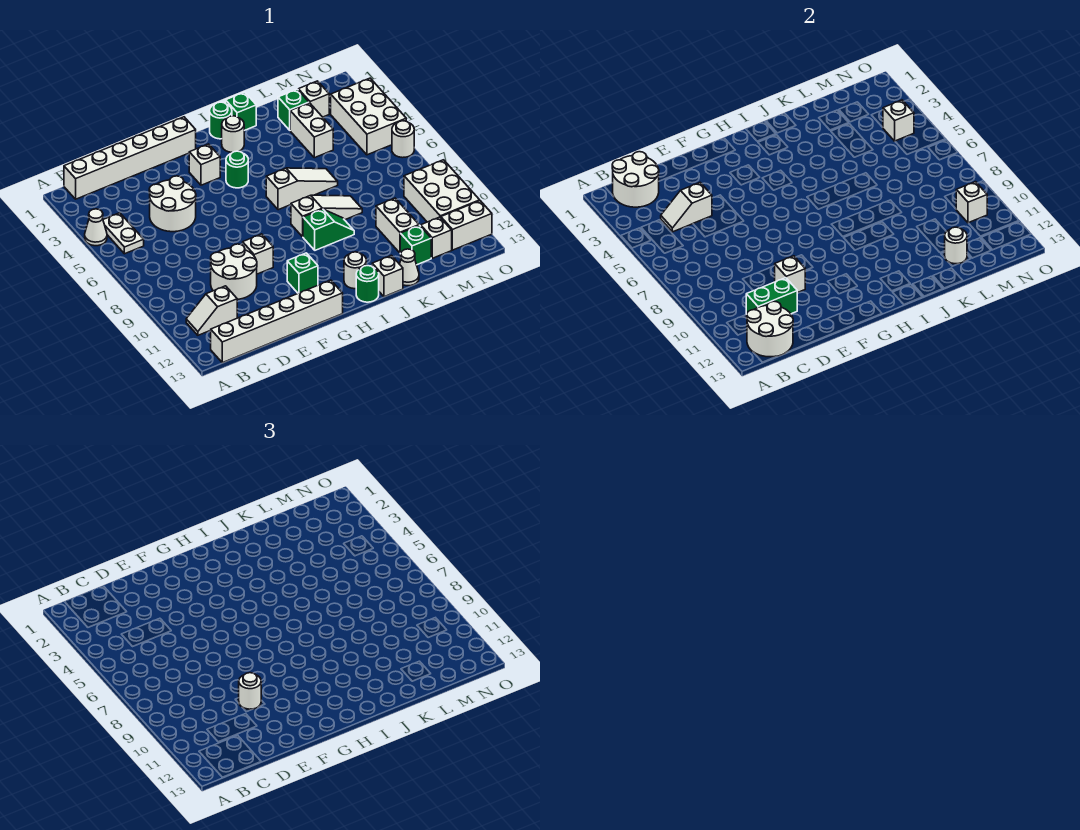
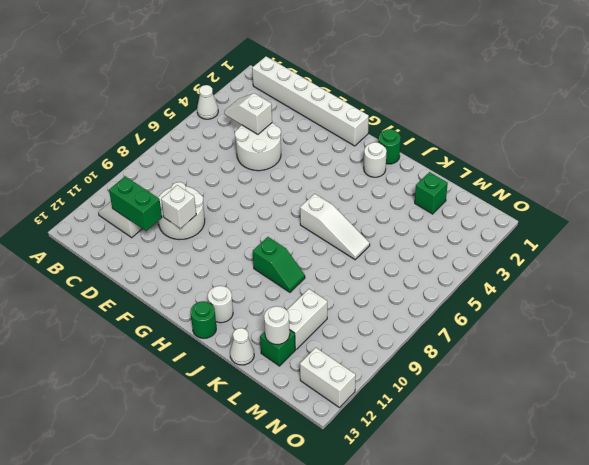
none -> white plate B4:B5 level 1
none -> white brick B13:G13 level 1
none -> white brick F9 level 1
none -> white brick G3 level 1

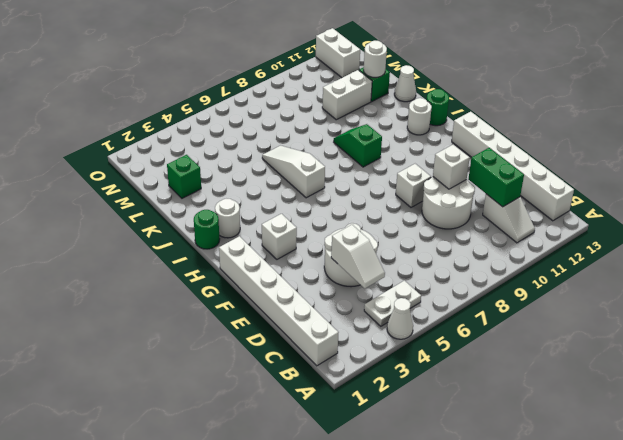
none -> green brick G11 level 1
none -> green round brick H4 level 1
none -> white slope I8:K8 level 1 top I
none -> green brick J1 level 1

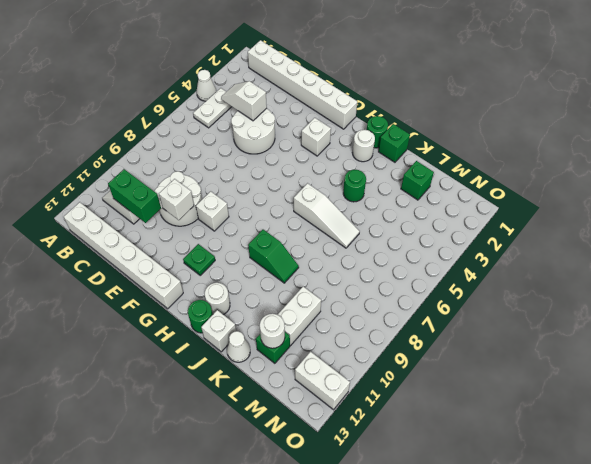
green plate G11 level 1 -> green brick G11 level 1
green round brick J4 level 1 -> green round brick H4 level 1
none -> white slope I8:K8 level 1 top I
none -> white brick L3:L4 level 1
none -> white brick M2 level 1
none -> white brick M12 level 1

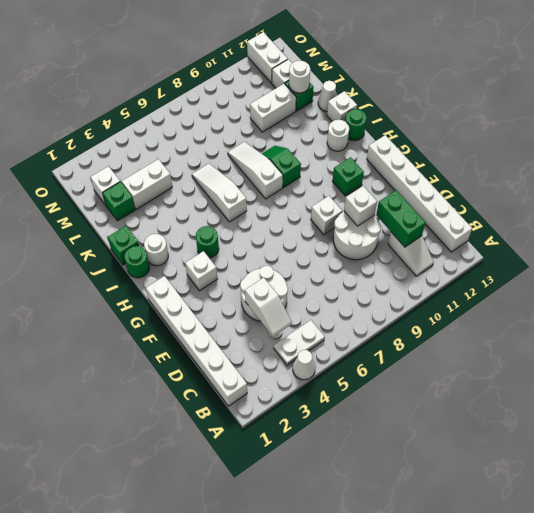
none -> white brick N3:O5 level 1
none -> white brick N9:O11 level 1
none -> white round brick O6 level 1
none -> white round brick B1:C2 level 2

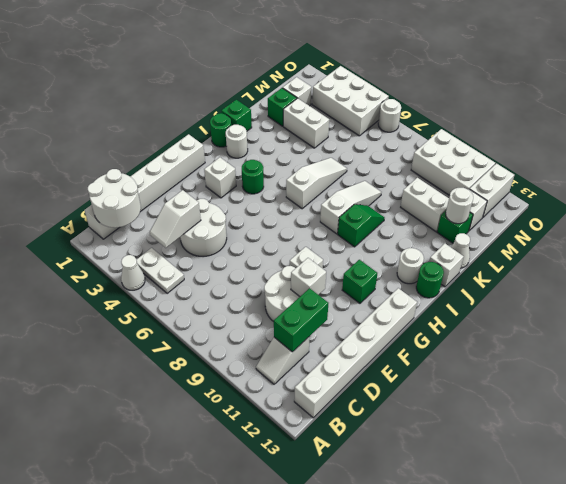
none -> white round brick B12:C13 level 2
none -> white brick N4 level 2
none -> white brick N10 level 2
none -> white round brick E10 level 3

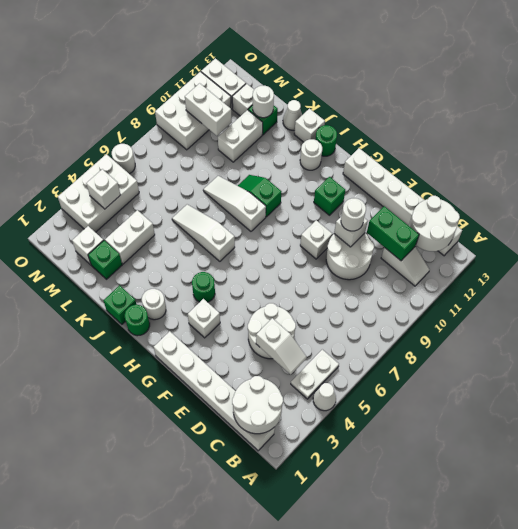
white brick M10:N10 level 2 -> white brick N10 level 2

